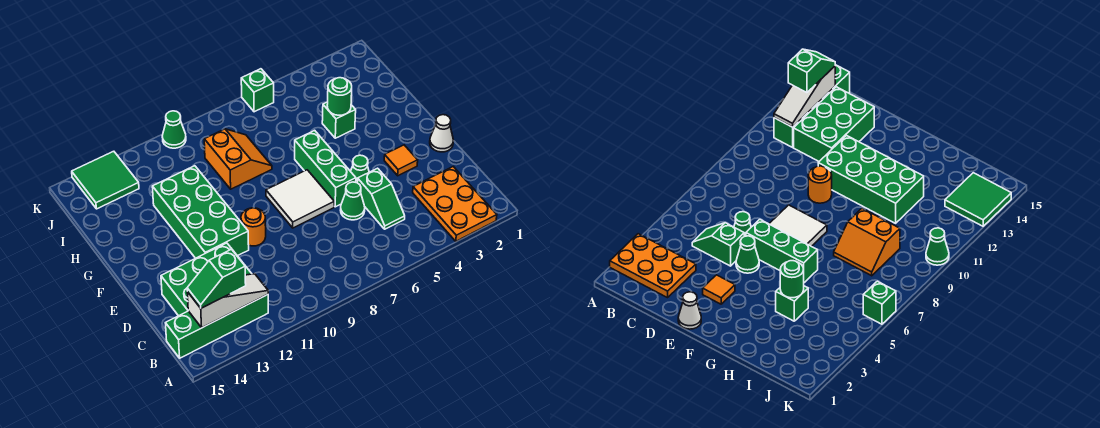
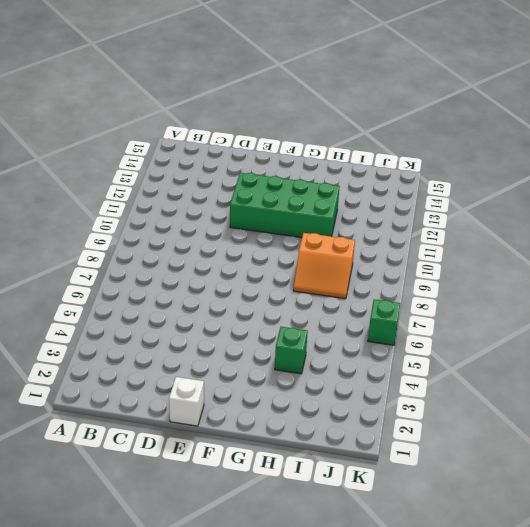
white brick E1 level 1 -> white cone E1 level 1
none -> orange plate A2:C3 level 1
none -> green brick B12:B15 level 1
none -> green slope C5:D5 level 1 top D

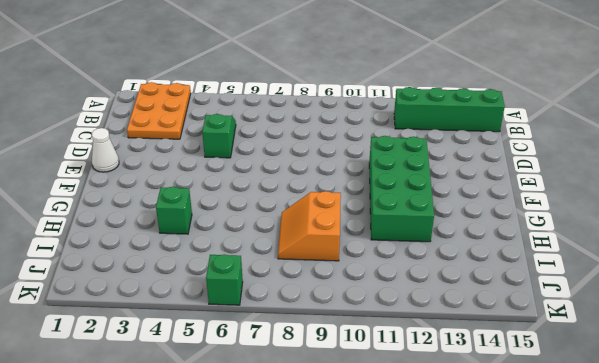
none -> green brick C12:D14 level 1
none -> green cone D6 level 1
none -> orange tile E3 level 1

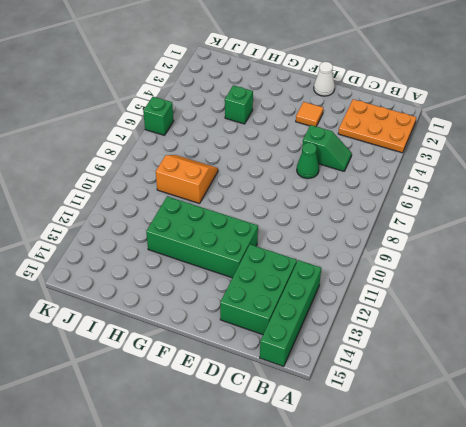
none -> green cone E5 level 1
none -> green brick E6:G6 level 1
none -> white tile E7:F8 level 1

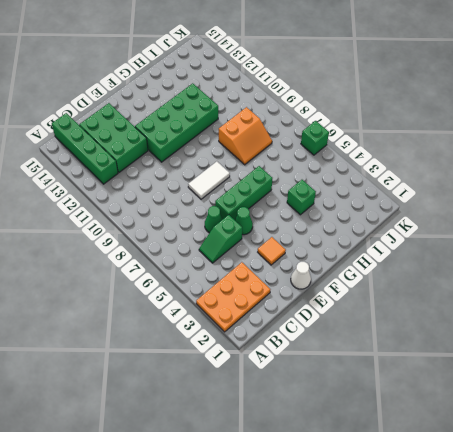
white tile E8:F8 level 1 -> white tile E7:F8 level 1
none -> orange round brick E10 level 1
none -> green tile J13:K14 level 1
none -> green cone K10 level 1

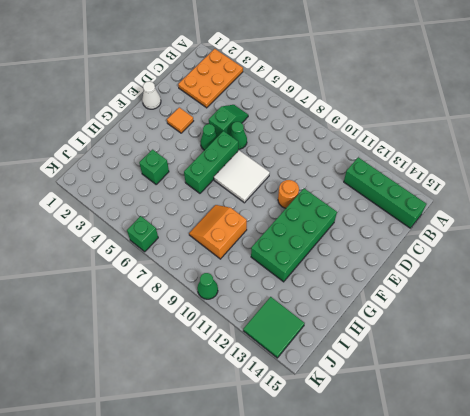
none -> green brick C12:D14 level 1
none -> white slope B12:B14 level 2 top 14
none -> green round brick H4 level 2

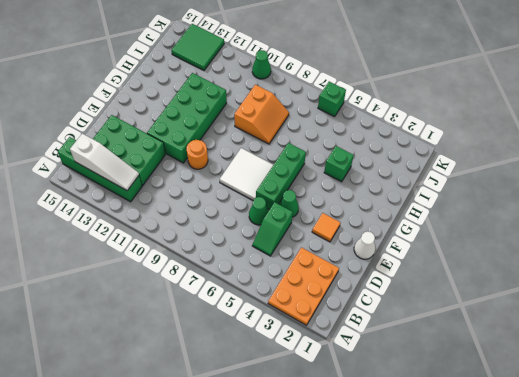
none -> green round brick H4 level 2
none -> green slope B13:B14 level 3 top 13

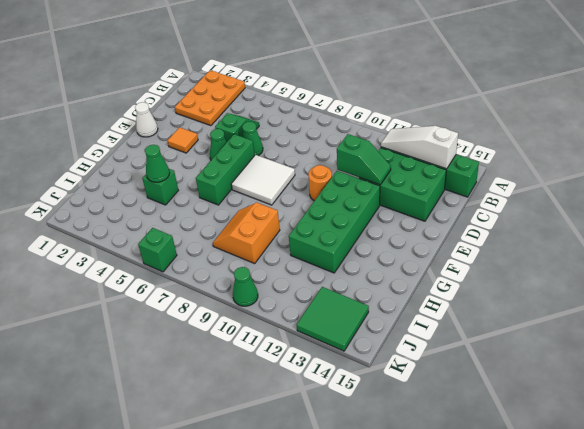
green slope D11:D12 level 2 top 11 -> green slope B13:B14 level 3 top 13
green cone H4 level 2 -> green round brick H4 level 2

